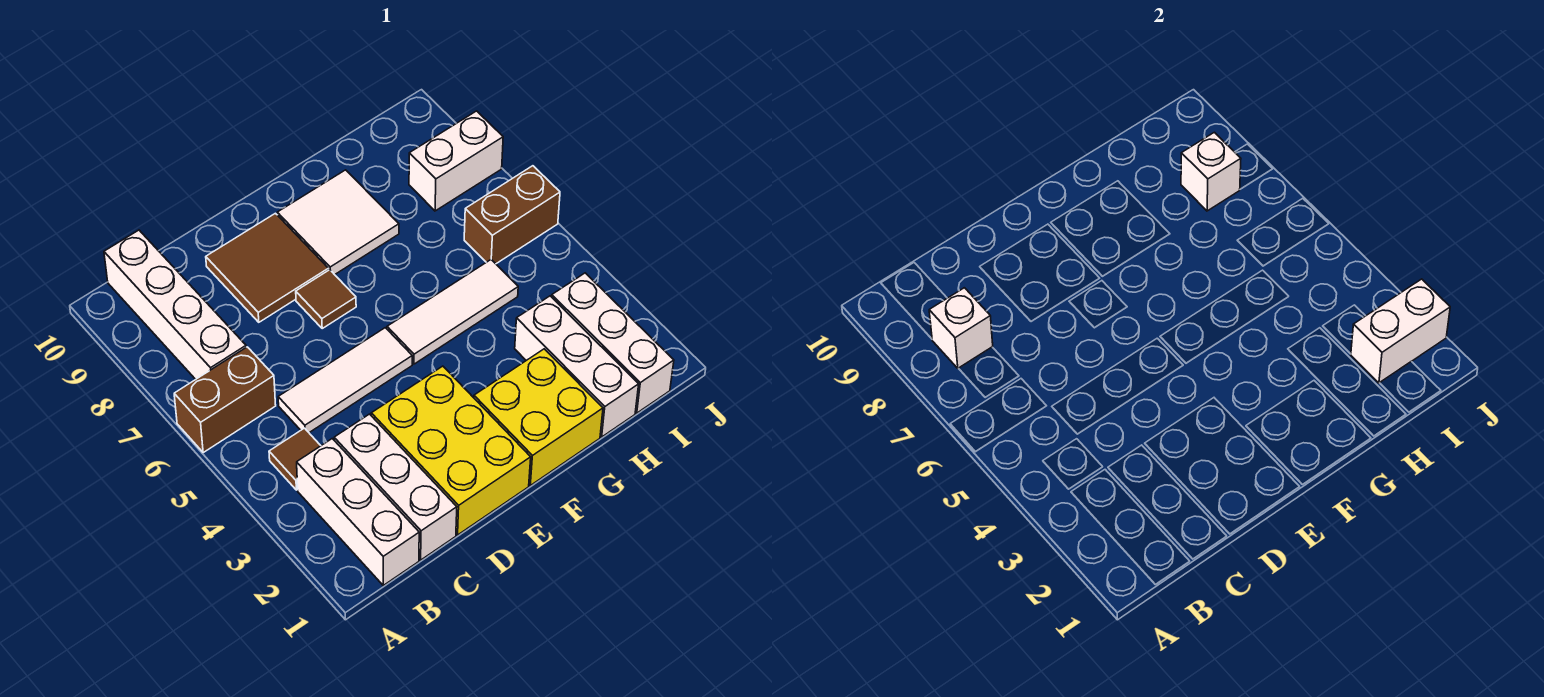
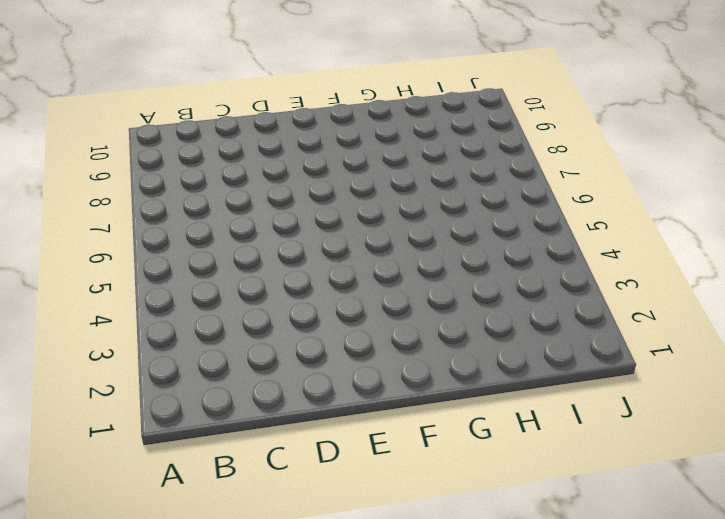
none -> brown brick A6:B6 level 1
none -> white brick B1:B3 level 1
none -> brown tile B4 level 1

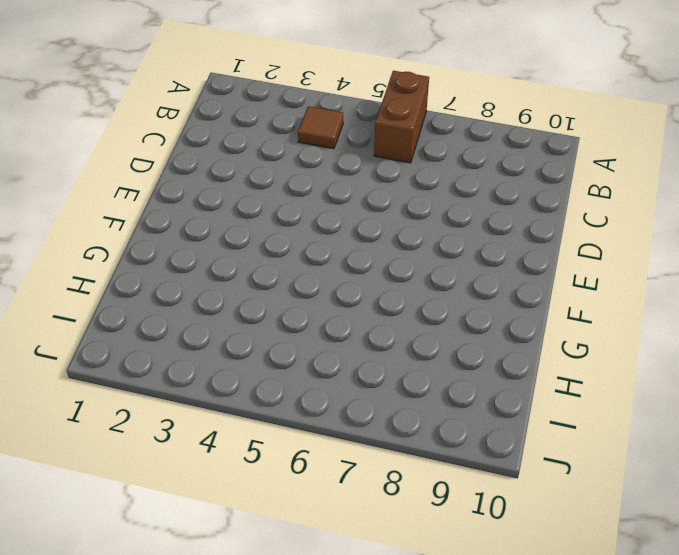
none -> white brick B1:B3 level 1
none -> white brick B7:B10 level 1
none -> white brick C1:C3 level 1

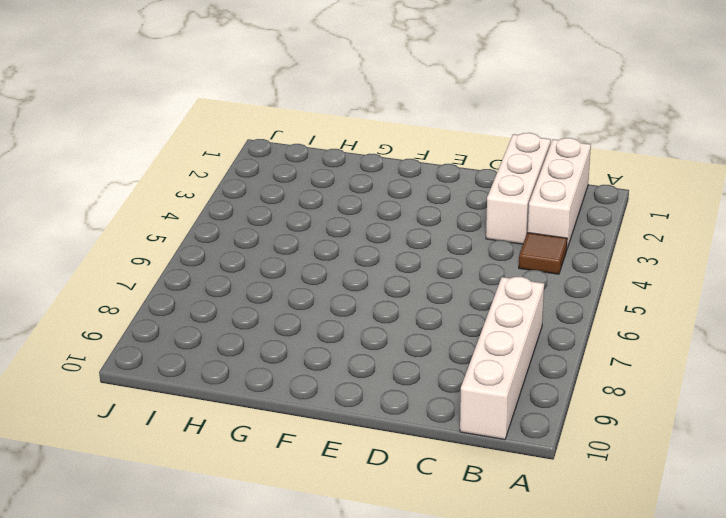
none -> brown brick A6:B6 level 1
none -> white tile C5:E5 level 1
none -> yellow brick D1:E3 level 1

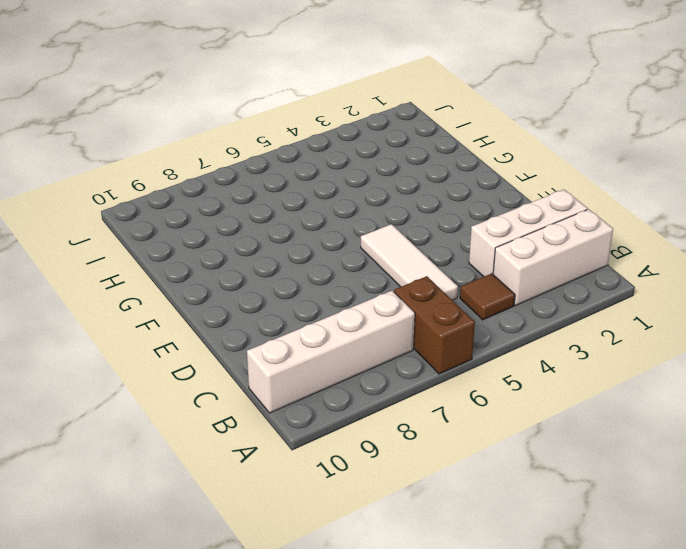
none -> yellow brick D1:E3 level 1
none -> brown tile D8:E9 level 1
none -> brown tile E7 level 1

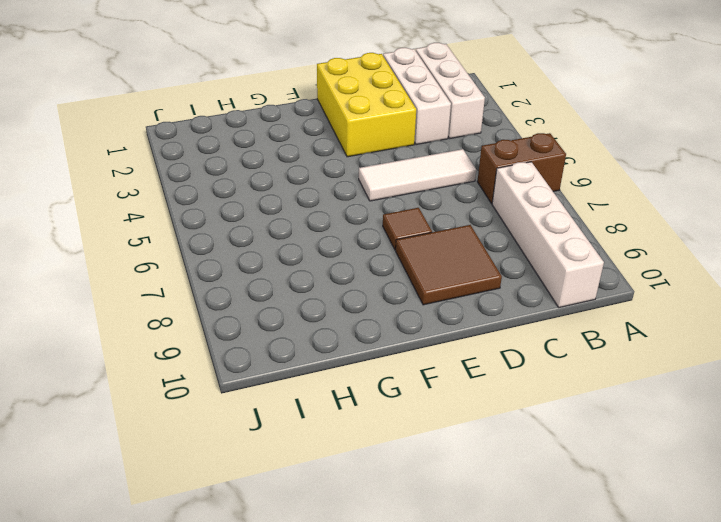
none -> brown tile B4 level 1
none -> yellow brick F1:G2 level 1
none -> white tile F5:H5 level 1

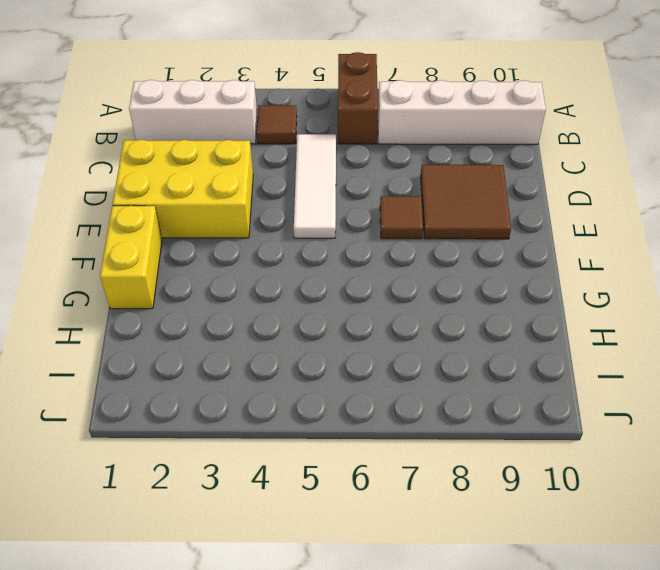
yellow brick F1:G1 level 1 -> yellow brick F1:G2 level 1
none -> white brick C1:C3 level 1
none -> white tile F5:H5 level 1
none -> white tile F8:G9 level 1

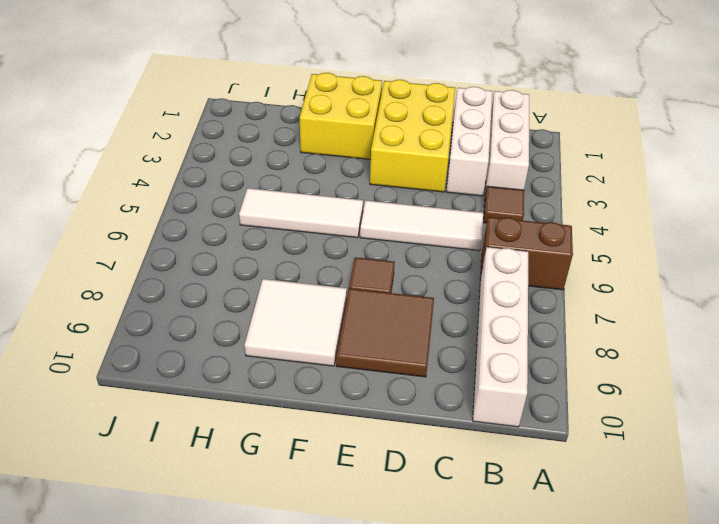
none -> white brick H1:H3 level 1
none -> white brick I1:I3 level 1
none -> brown brick I6:J6 level 1

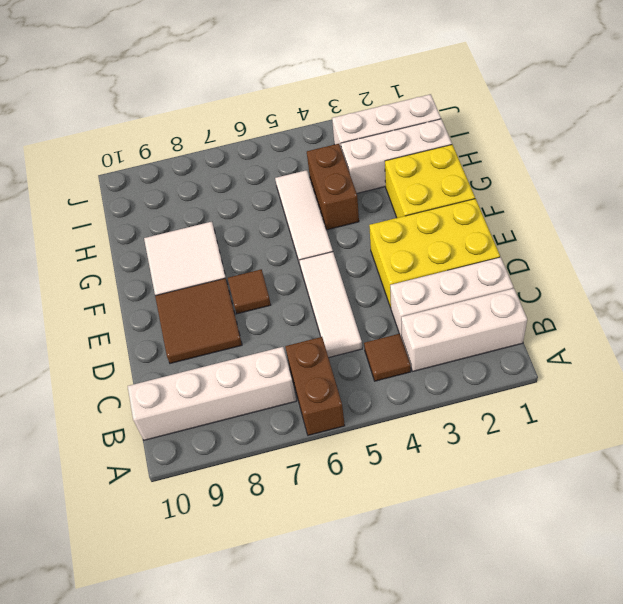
brown brick G4:H4 level 1 -> brown brick I6:J6 level 1
none -> white brick I8:J8 level 1
none -> white brick B8 level 2
none -> white brick I2:J2 level 2

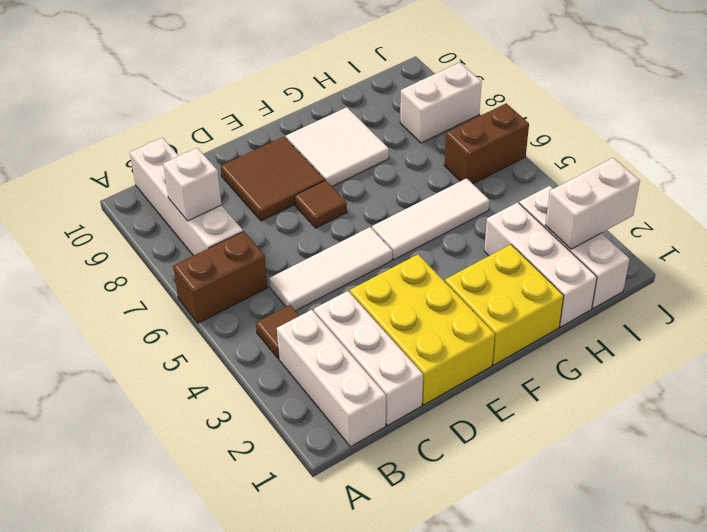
none -> white brick I8 level 2

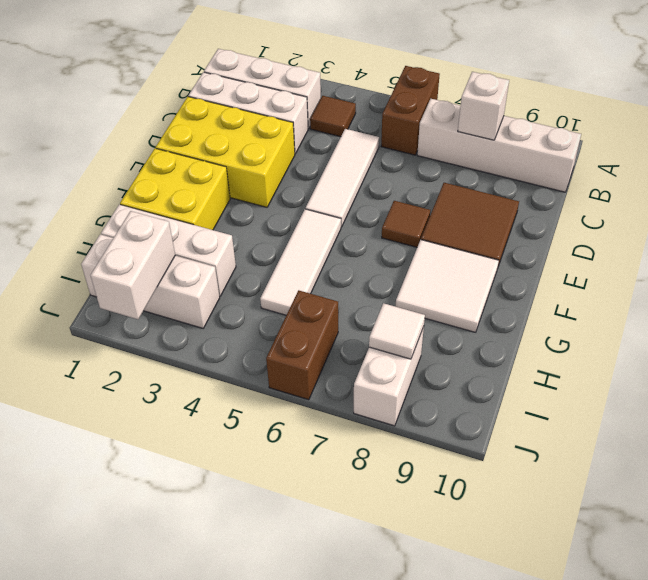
white tile I8 level 2 -> white brick I8 level 2

